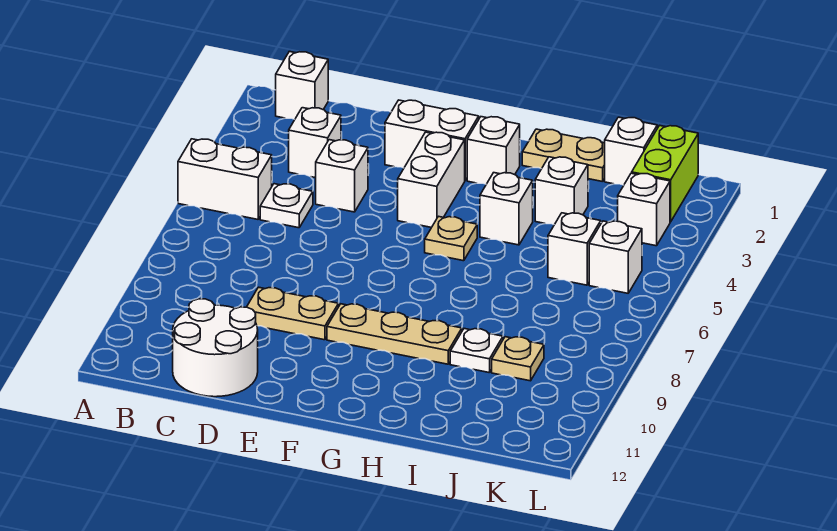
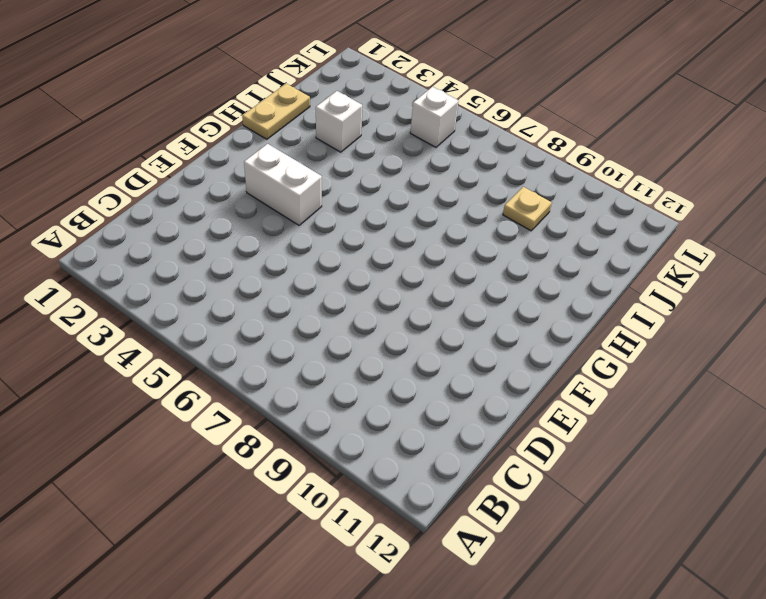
none -> white brick A5:B5 level 1
none -> white brick B1 level 1
none -> white brick C3 level 1

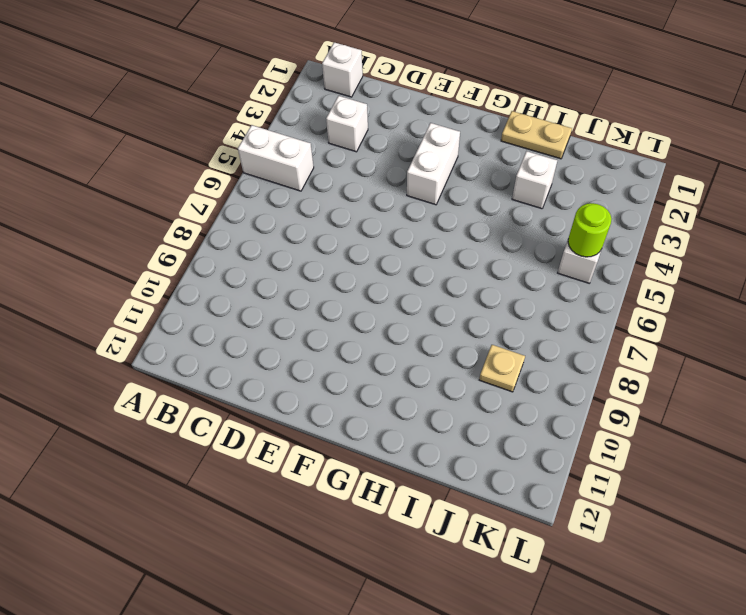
lime round brick K5 level 2 -> none
none -> white plate C5 level 1
none -> white round brick C11:D12 level 1
none -> white brick D4 level 1

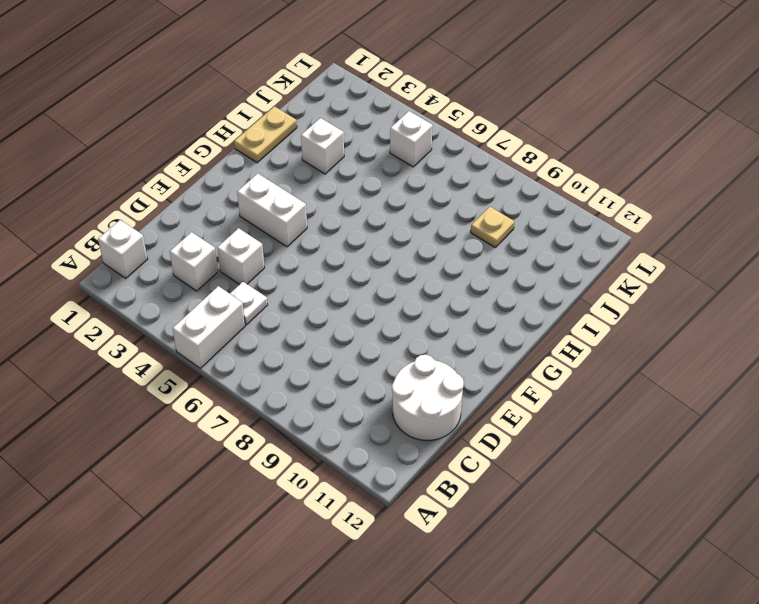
none -> tan plate D9:E9 level 1
none -> white brick E2:F2 level 1
none -> tan plate F9:H9 level 1

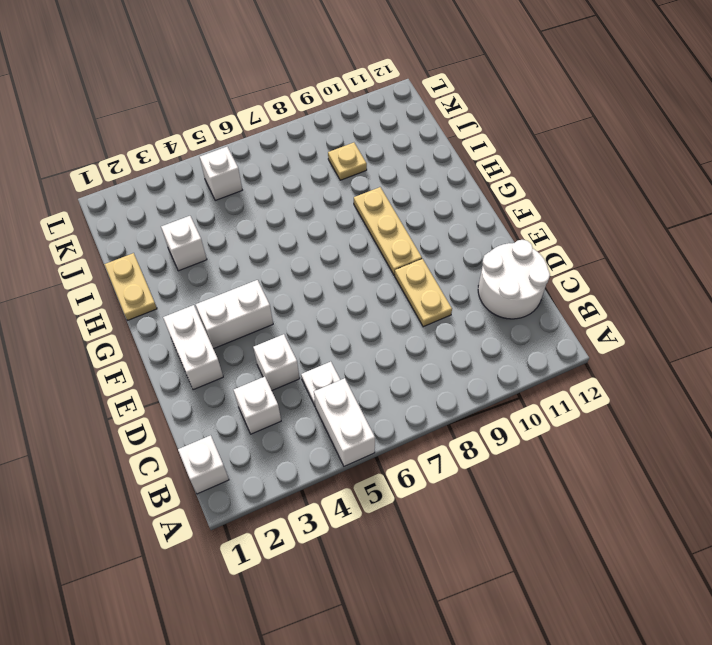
none -> white brick G2 level 1
none -> tan plate G5 level 1
none -> white brick H4 level 1

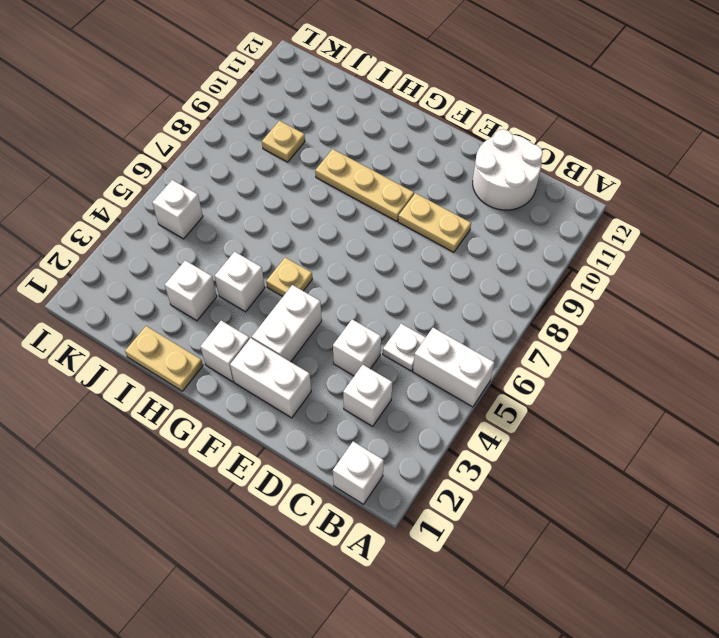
none -> white plate I9 level 1
none -> white brick J1 level 1
none -> white brick J5 level 1

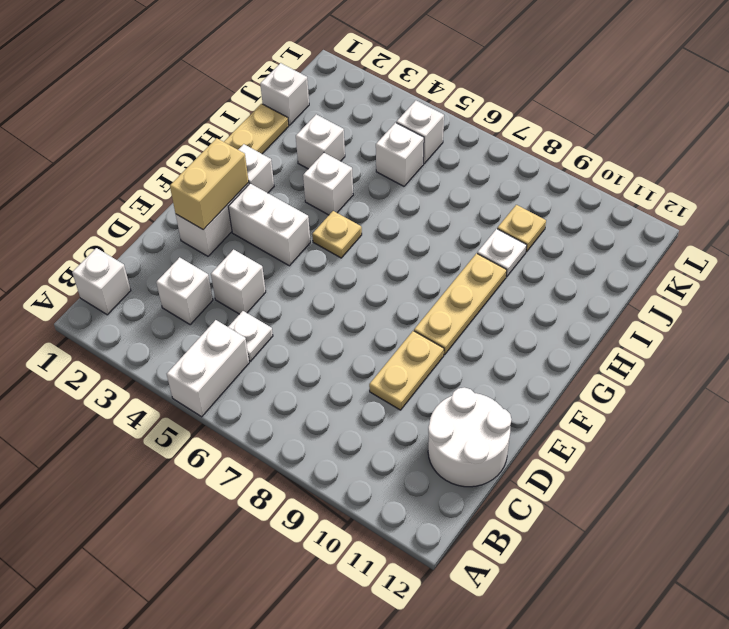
tan brick E2:F2 level 2 -> none
none -> lime brick K1:K2 level 1
none -> white brick K3 level 1

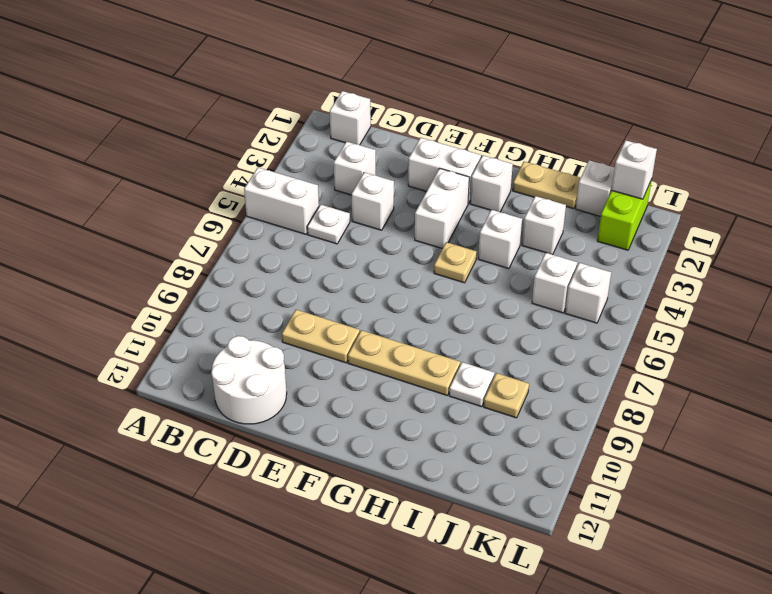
white brick K1 level 2 -> white brick K3 level 1

